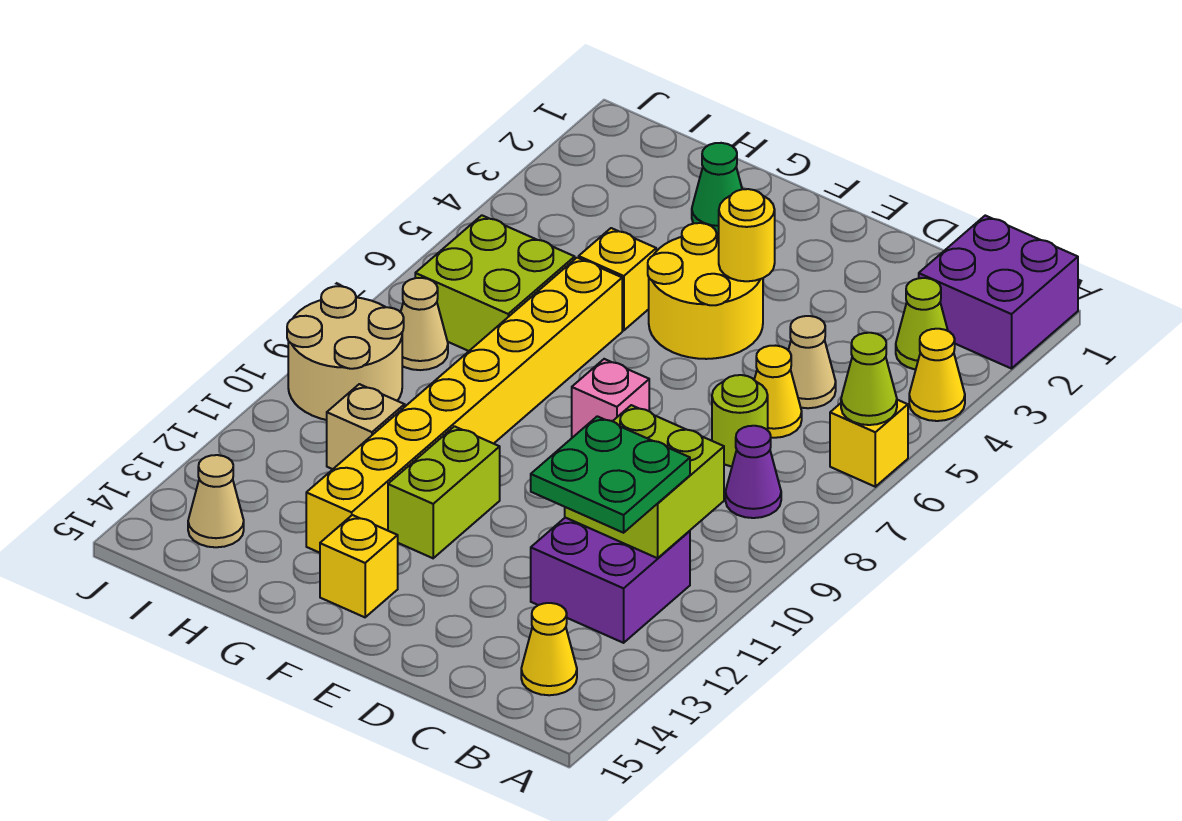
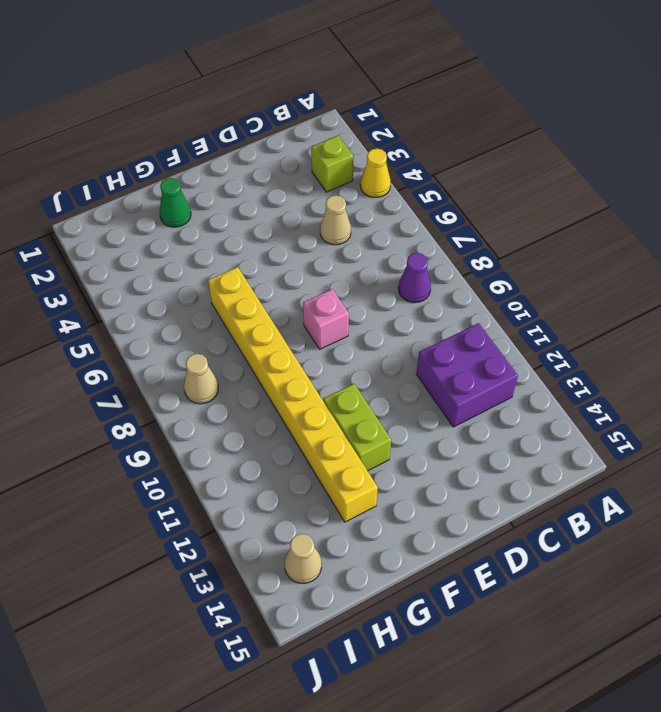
lime brick B3 level 1 -> lime cone B3 level 1
none -> purple brick A1:B2 level 1
none -> yellow brick A6 level 1
none -> yellow cone B14 level 1

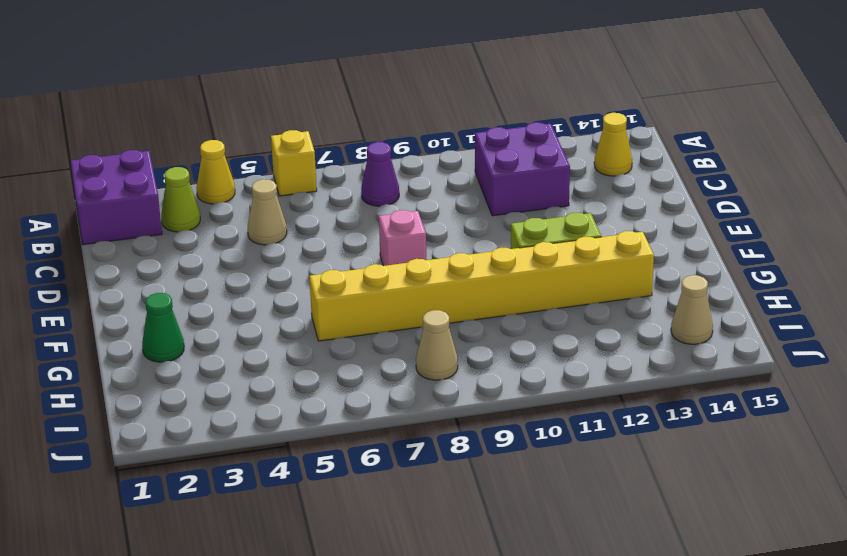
none -> yellow cone C6 level 1
none -> lime round brick C7 level 1
none -> yellow round brick E4:F5 level 1

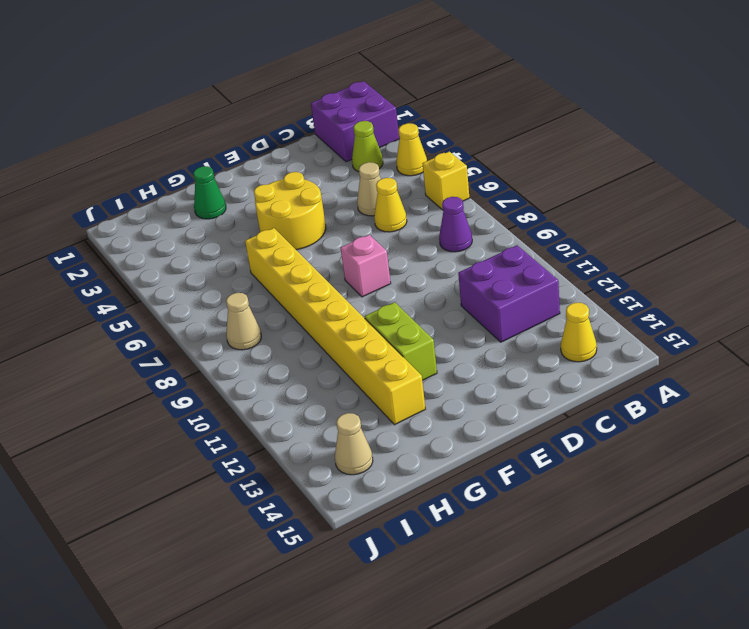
none -> lime round brick C7 level 1
none -> yellow brick F14 level 1
none -> yellow brick G5 level 1

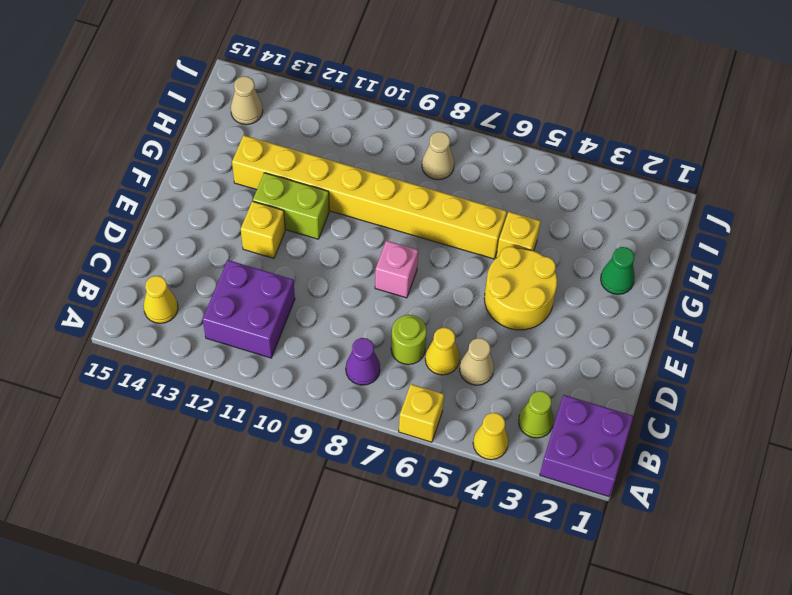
yellow brick E12 level 1 -> yellow brick F14 level 1
none -> lime brick H6:I7 level 1
none -> tan brick H11 level 1
none -> tan round brick I9:J10 level 1

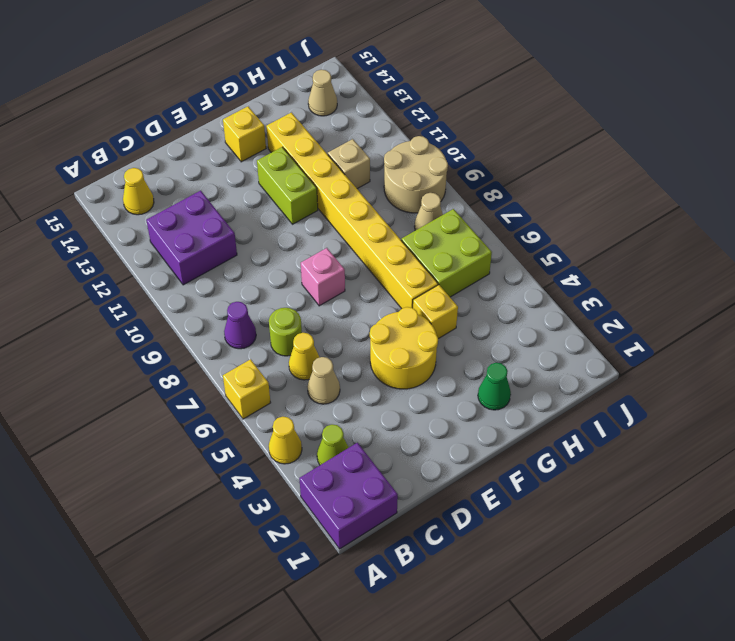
none -> lime cone A6 level 2
none -> lime brick B10:C11 level 2
none -> yellow round brick E4 level 2

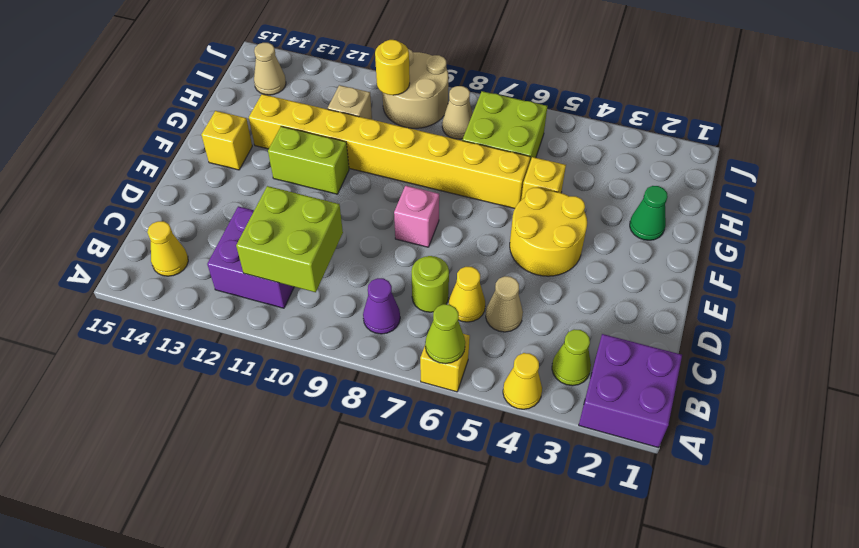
yellow round brick I10 level 2 -> yellow round brick E4 level 2
none -> green plate B11:C12 level 3

